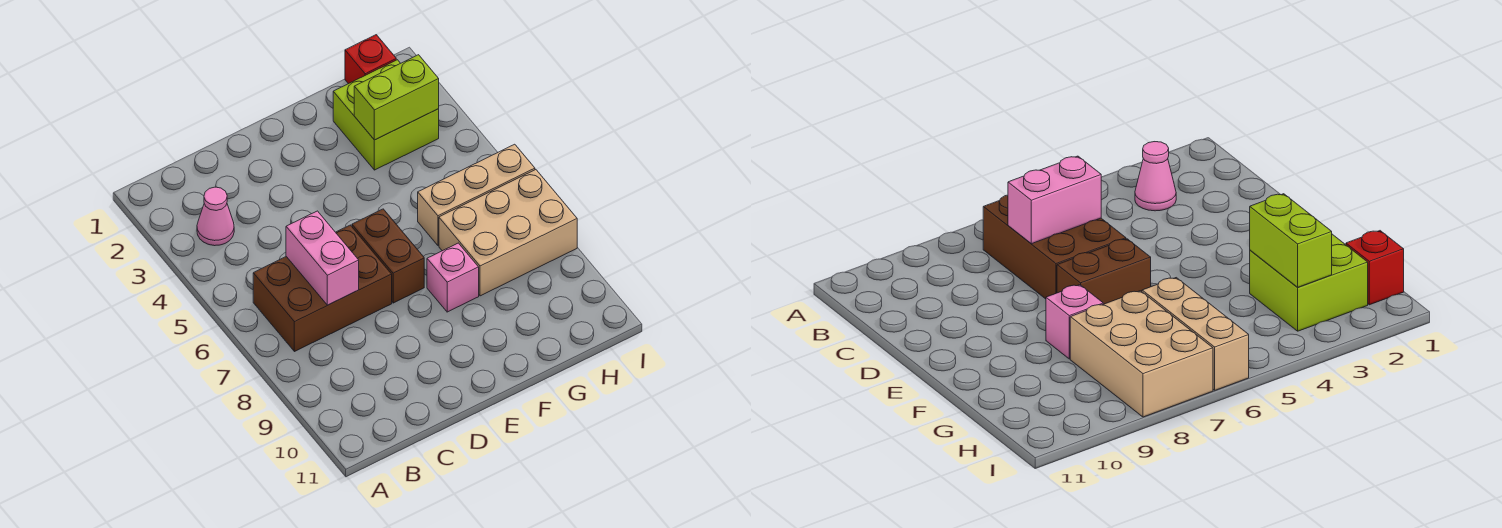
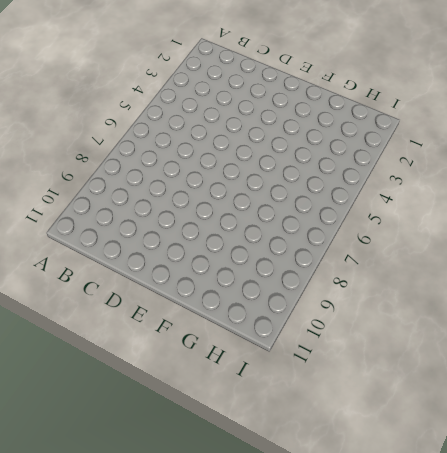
none -> pink cone B3 level 1
none -> brown brick B6:D7 level 1

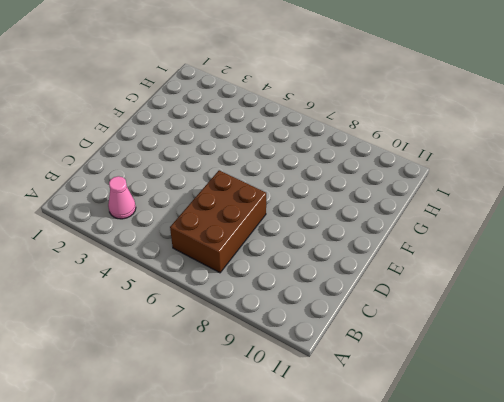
none -> brown brick E6:E7 level 1
none -> pink brick F8 level 1

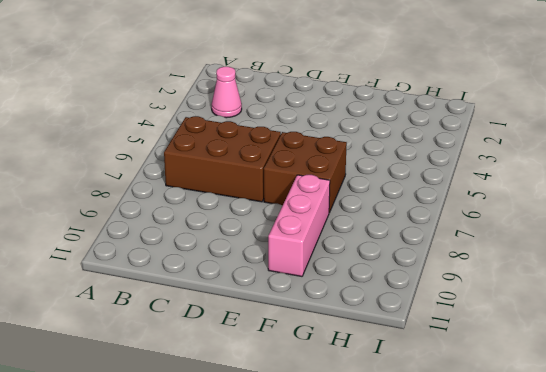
brown brick E6:F7 level 1 -> brown brick E6:E7 level 1
pink brick F8:F10 level 1 -> pink brick F8 level 1
none -> lime brick G2:H3 level 1
none -> tan brick G6:I6 level 1

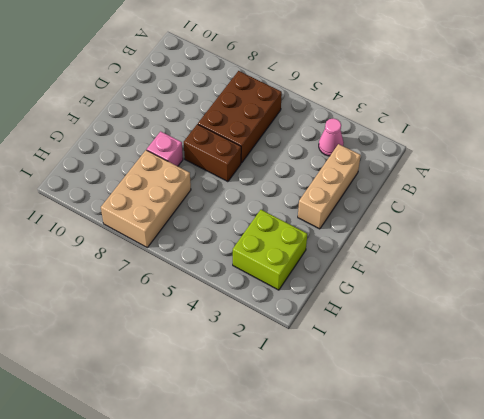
tan brick C2:E2 level 1 -> tan brick G6:I6 level 1
none -> red brick H1 level 1
none -> pink brick C6:C7 level 2

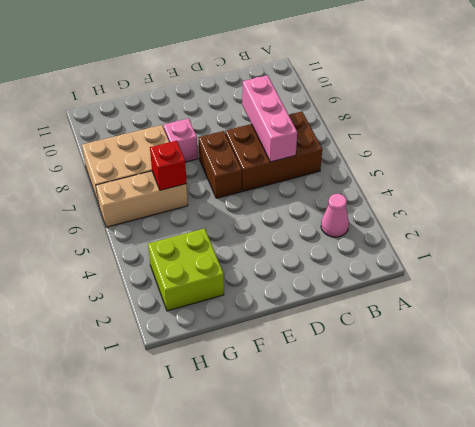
pink brick C6:C8 level 2 -> pink brick C6:C7 level 2
red brick G6 level 2 -> red brick H1 level 1
none -> lime brick G3:H3 level 2

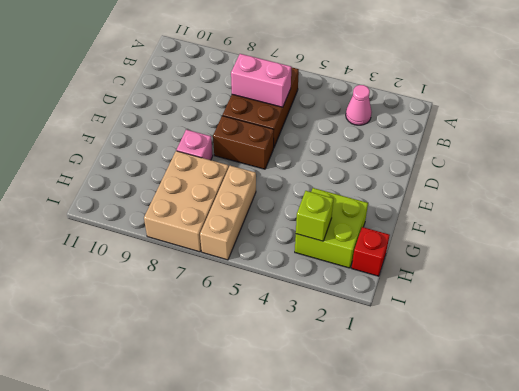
lime brick H3 level 2 -> lime brick G3:H3 level 2

